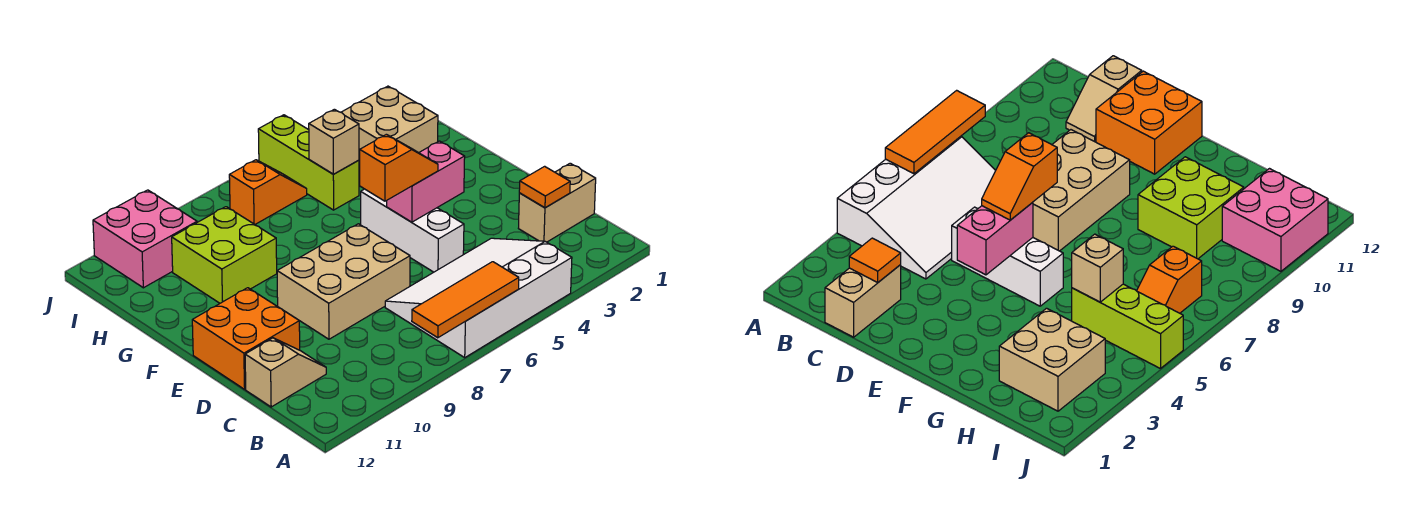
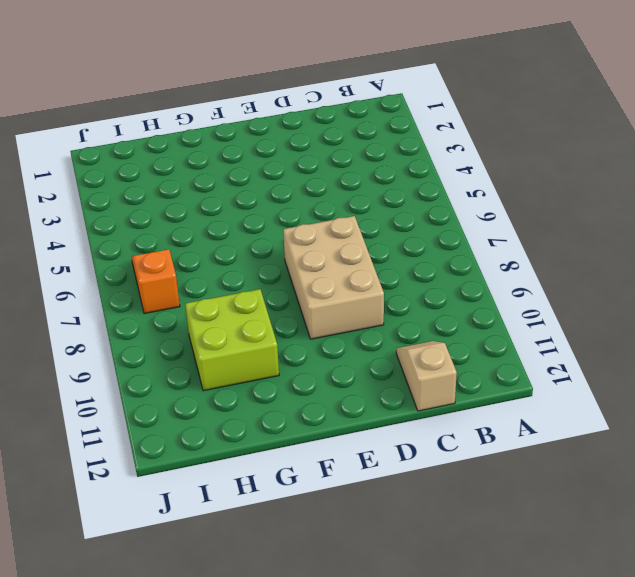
none -> white slope A4:C7 level 1 top A
none -> tan brick C1:C2 level 1
none -> white brick D5:F5 level 1

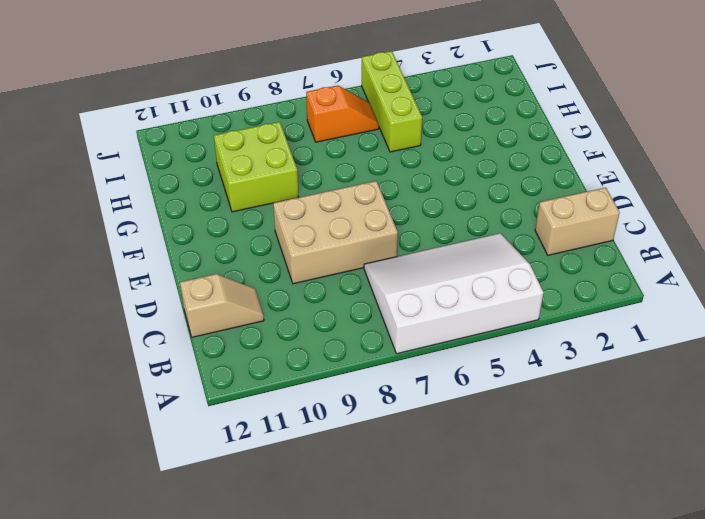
none -> white brick D5:F5 level 1
none -> orange brick D11:E12 level 1
none -> tan brick H2:I3 level 1

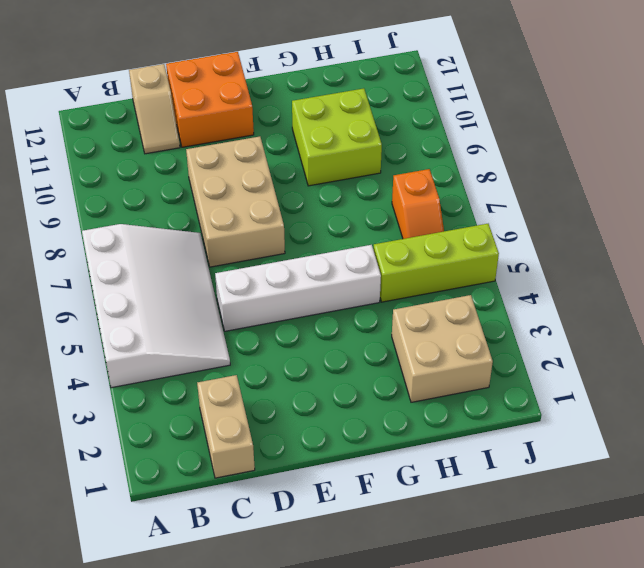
white brick D5:G5 level 1 -> white brick D5:F5 level 1
none -> pink brick I10:J11 level 1
none -> orange tile A6:A8 level 2
none -> orange tile C2 level 2

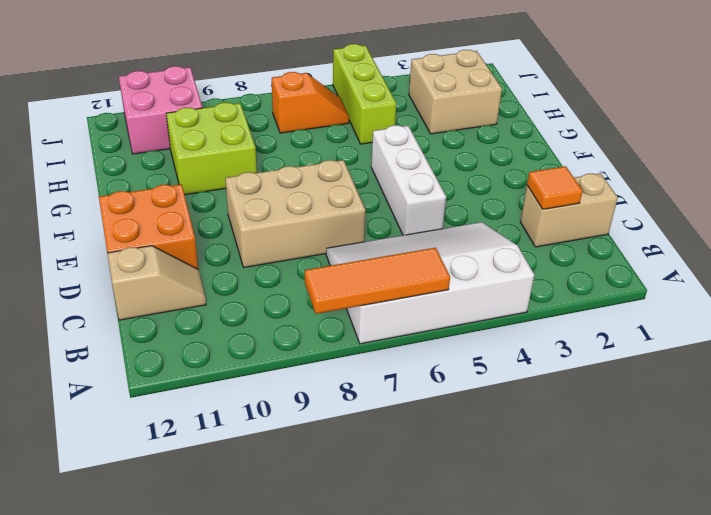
none -> pink brick E4:E5 level 2
none -> tan brick H5 level 2
none -> orange slope E5:E6 level 3 top 6

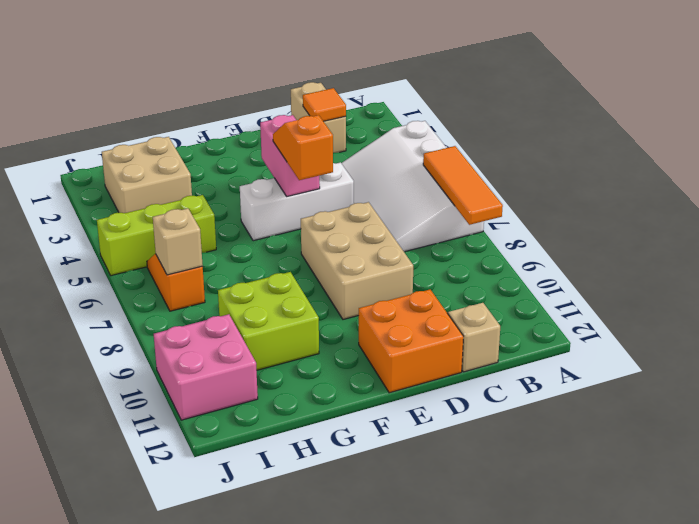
tan brick I7 level 2 -> tan brick H5 level 2

